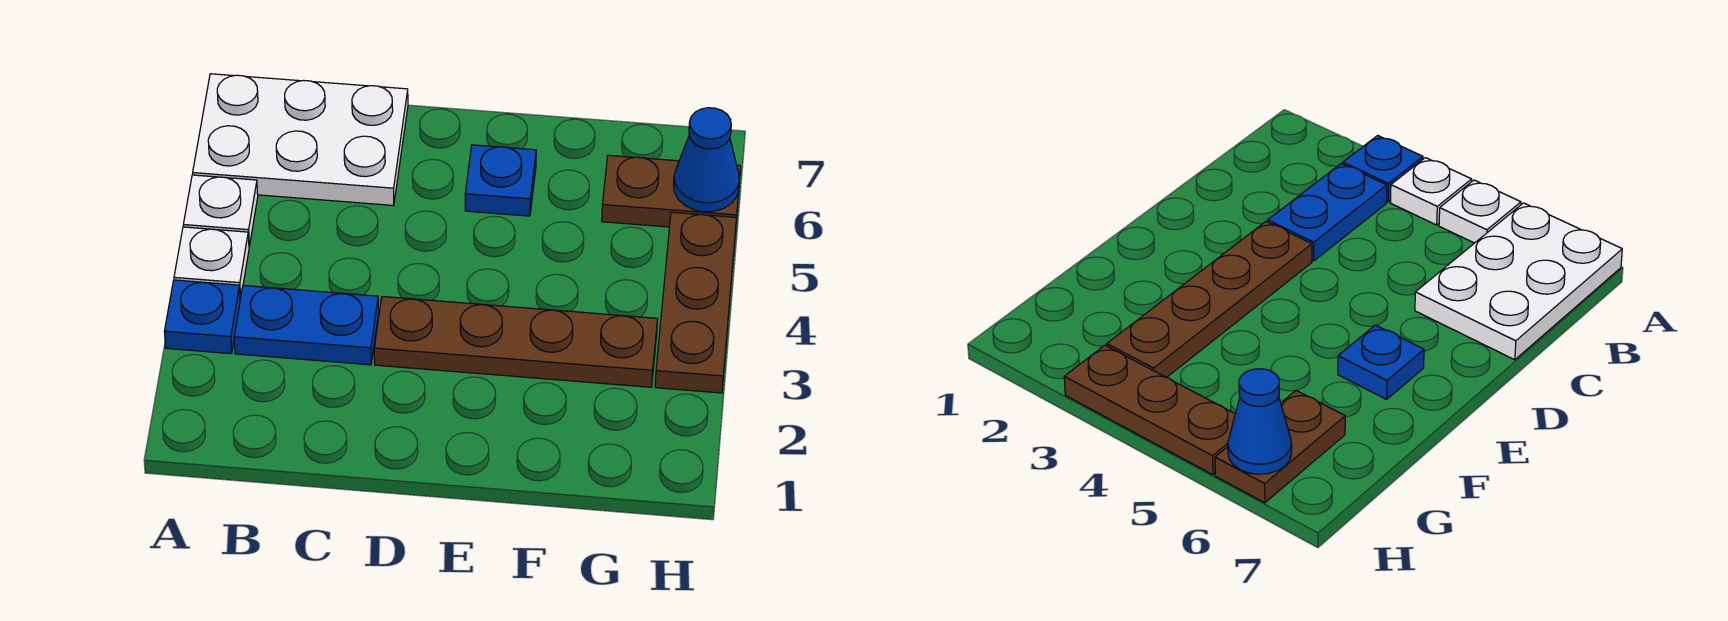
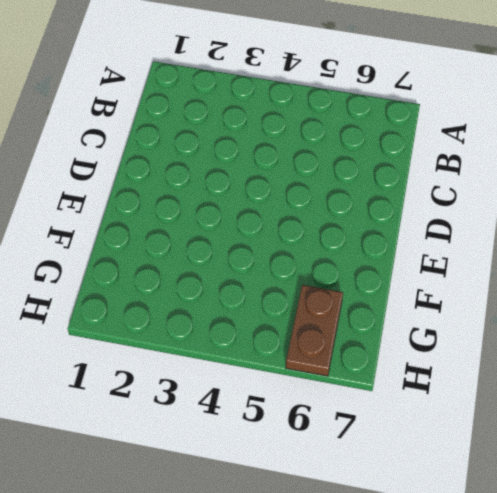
none -> blue plate A3 level 1
none -> white plate A4 level 1

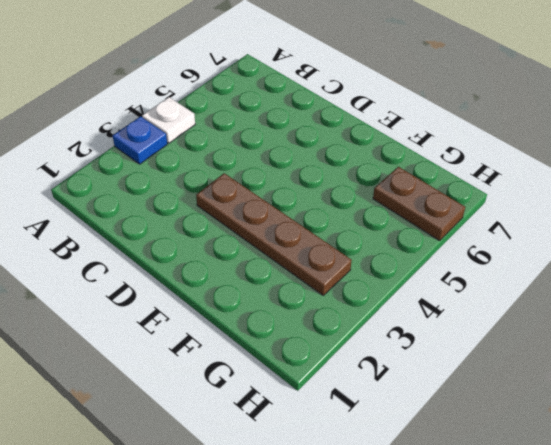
none -> white plate A5 level 1
none -> white plate A6:C7 level 1

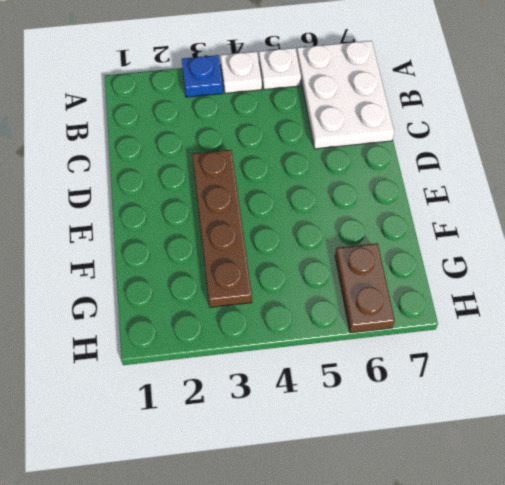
none -> blue plate B3:C3 level 1
none -> blue plate E6 level 1

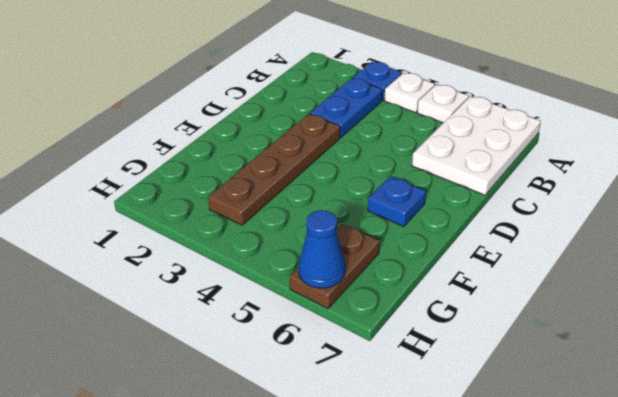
none -> brown plate H3:H5 level 1

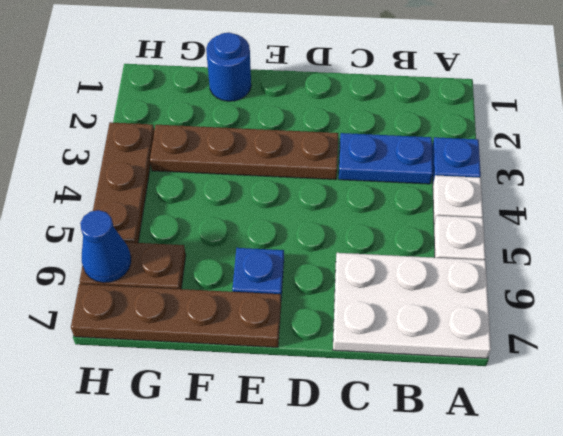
brown plate E7:H7 level 1 -> none
blue round brick F1 level 1 -> none

